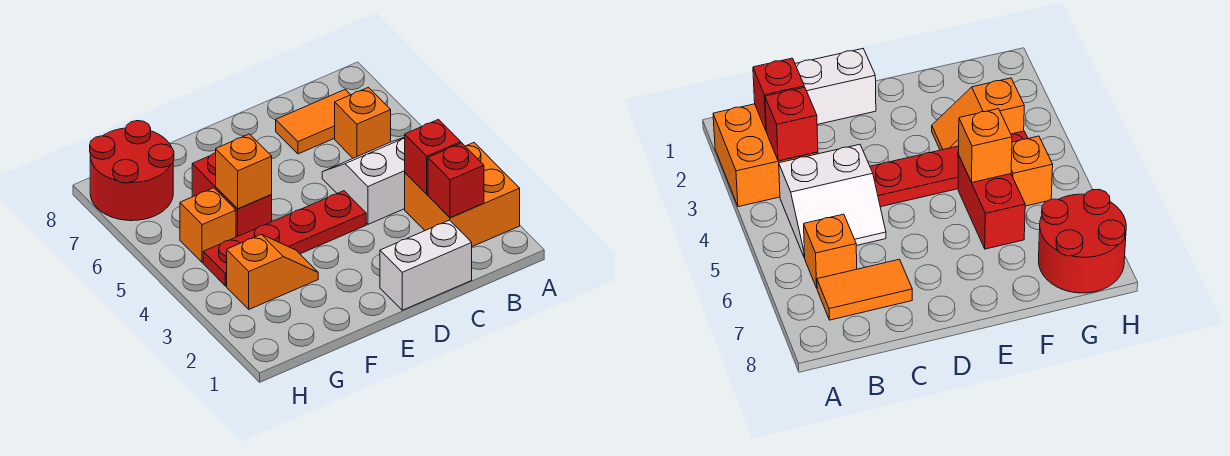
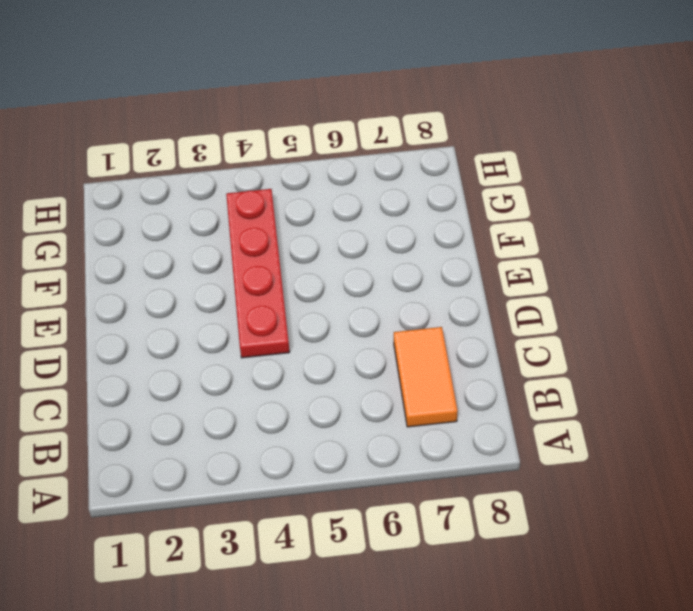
none -> orange brick A2:B3 level 1
none -> white slope B4:C5 level 1 top 4
none -> orange brick B6 level 1

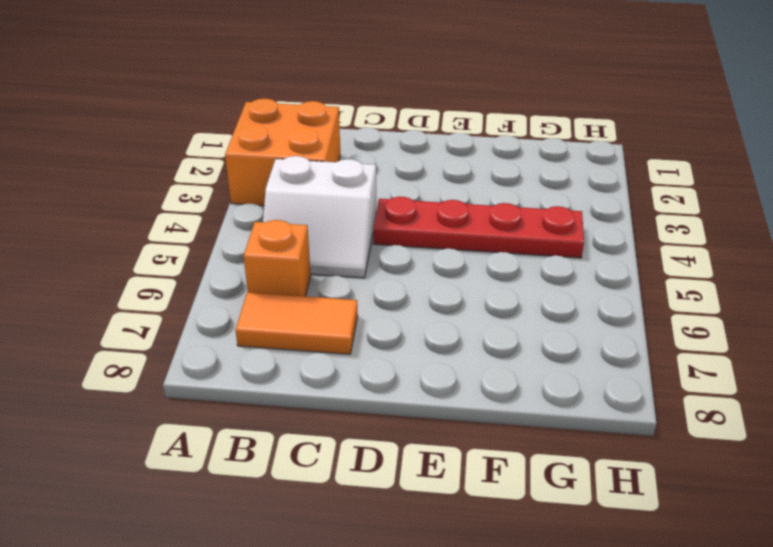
none -> white brick C1:D1 level 1
none -> orange slope F3:G3 level 1 top G
none -> red brick F5:F6 level 1

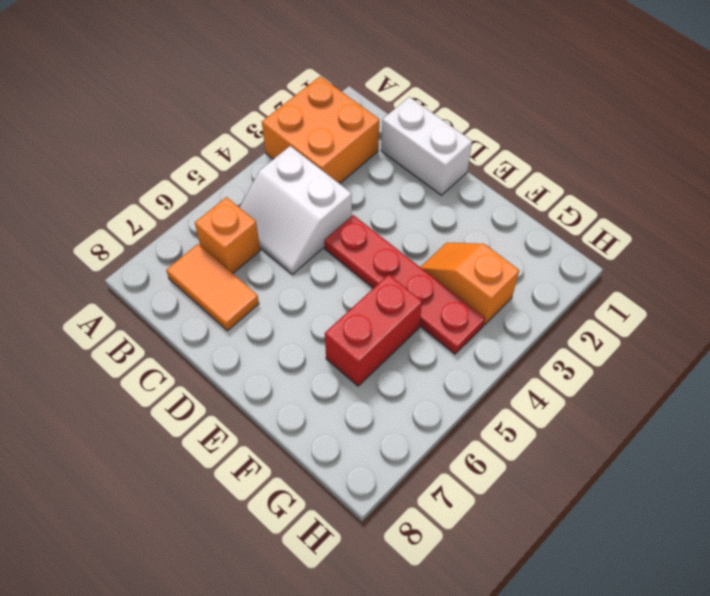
none -> orange brick G5 level 1
none -> red round brick G7:H8 level 1
none -> red brick B2 level 2

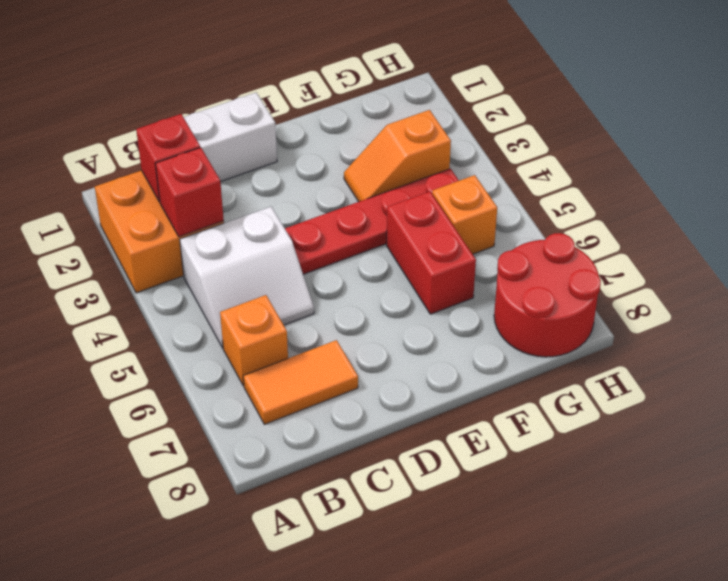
none -> orange brick F5 level 2

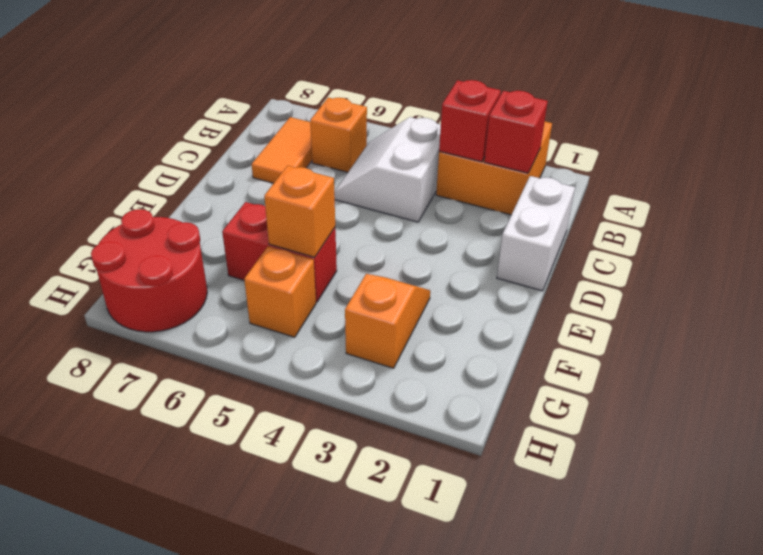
none -> red plate D4:G4 level 1

